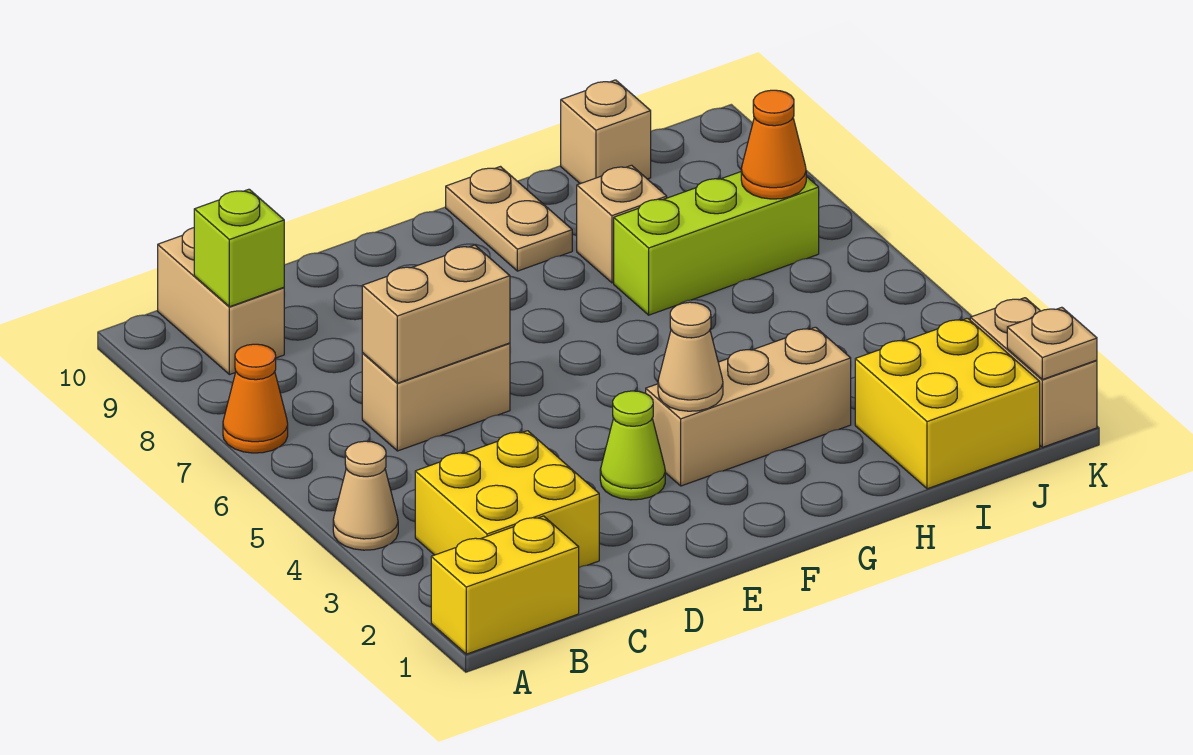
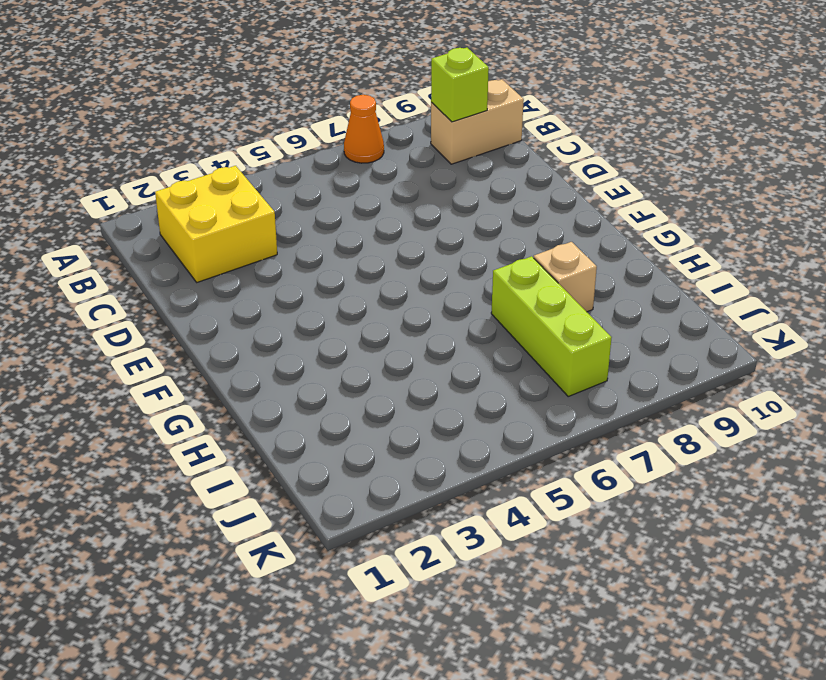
none -> yellow brick A1:B1 level 1
none -> tan cone A4 level 1
none -> tan brick C6:D6 level 1

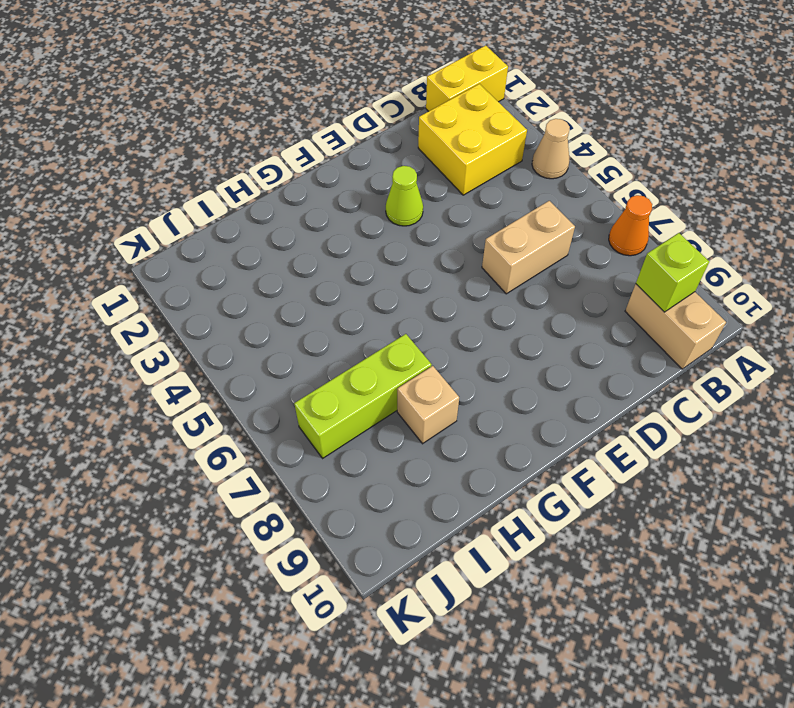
none -> tan brick F3:H3 level 1
none -> tan plate G9:G10 level 1
none -> yellow brick I1:J2 level 1

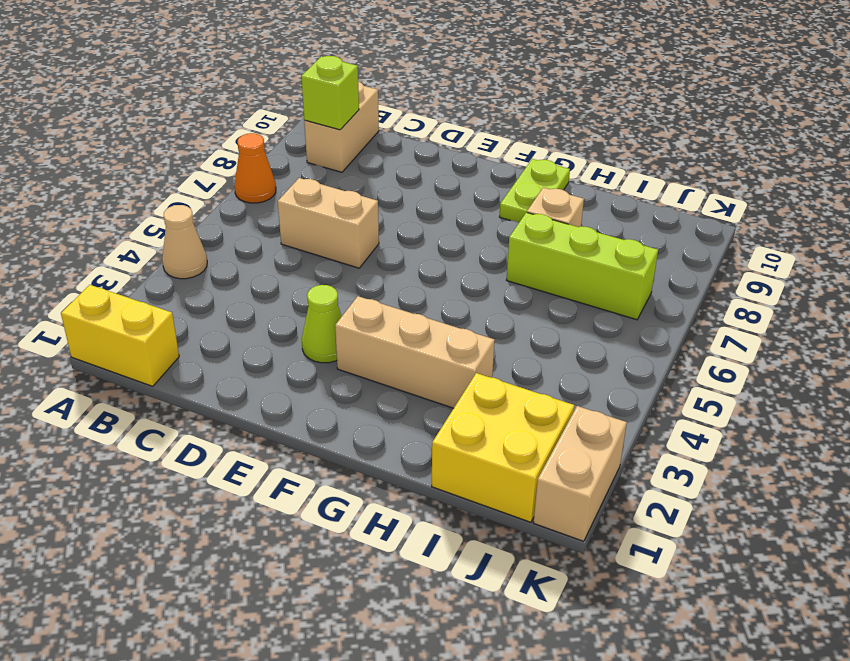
lime plate G9:G10 level 1 -> tan plate G9:G10 level 1
none -> yellow brick B2:C3 level 1
none -> tan brick I10 level 1
none -> tan brick C6:D6 level 2

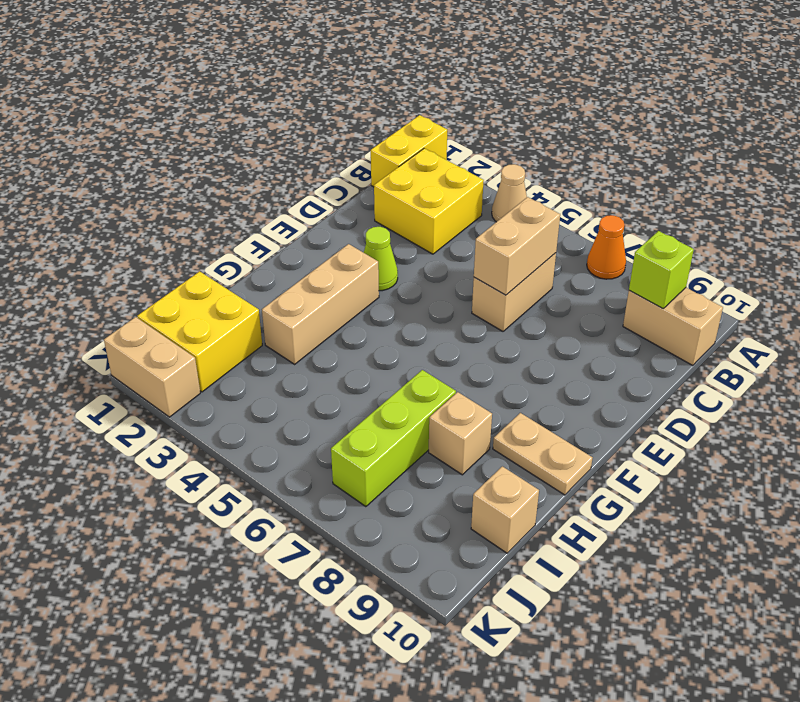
none -> tan cone F3 level 2
none -> orange cone J7 level 2
none -> tan plate K1 level 2

